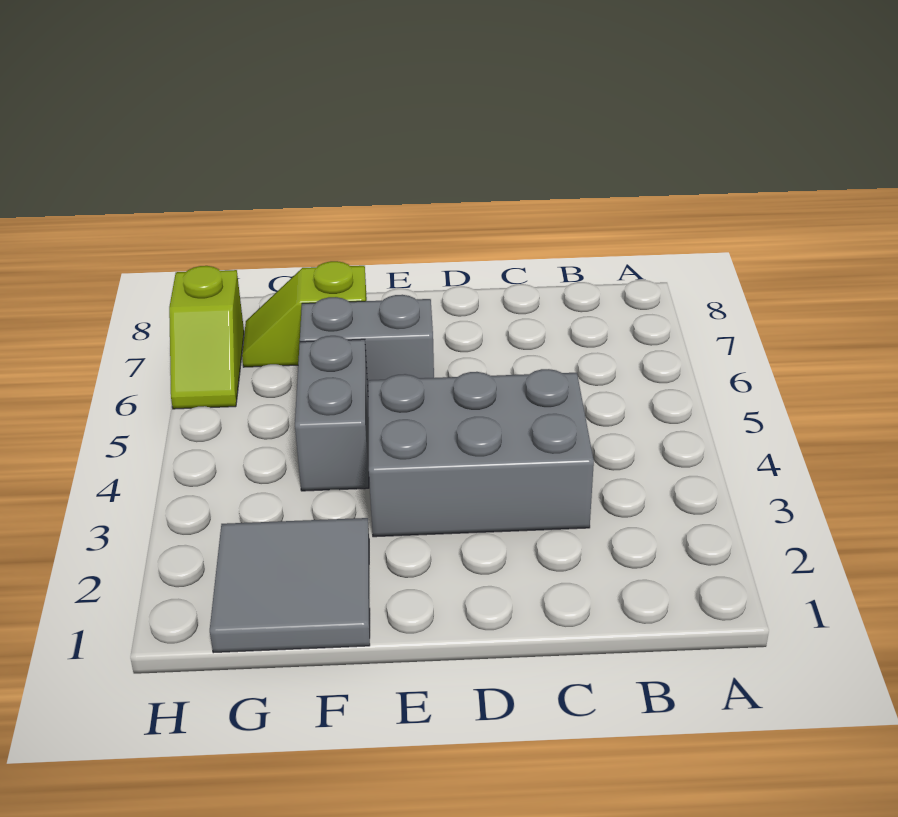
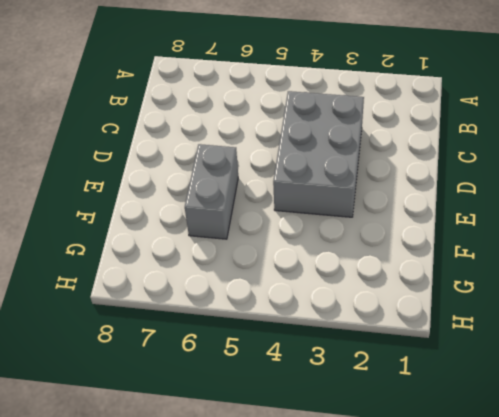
none -> grey tile F1:G2 level 1
none -> grey brick F4:F5 level 1

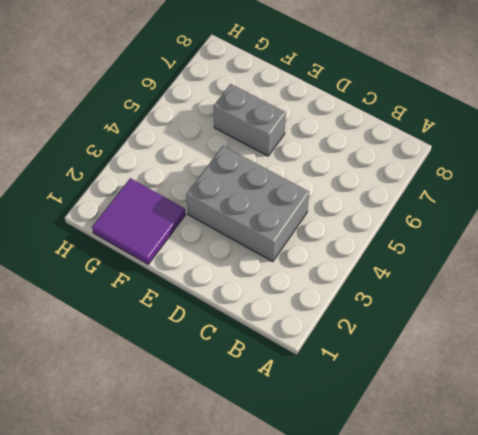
purple tile F1:G2 level 1 -> grey tile F1:G2 level 1
none -> grey brick F4:F5 level 1
none -> lime slope F7:G7 level 1 top F

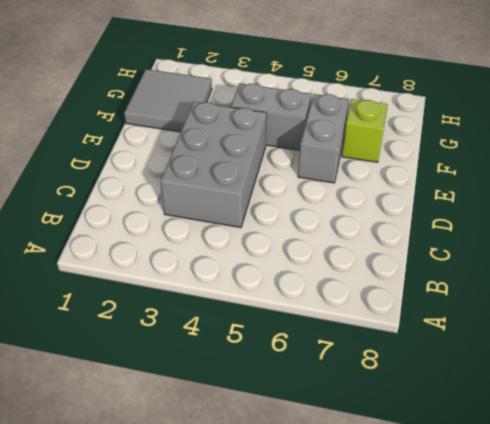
none -> lime slope H6:H7 level 1 top 7

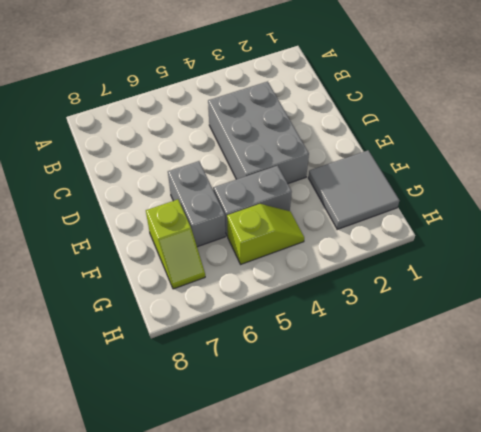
lime slope G4:G5 level 1 top 5 -> lime slope H6:H7 level 1 top 7

